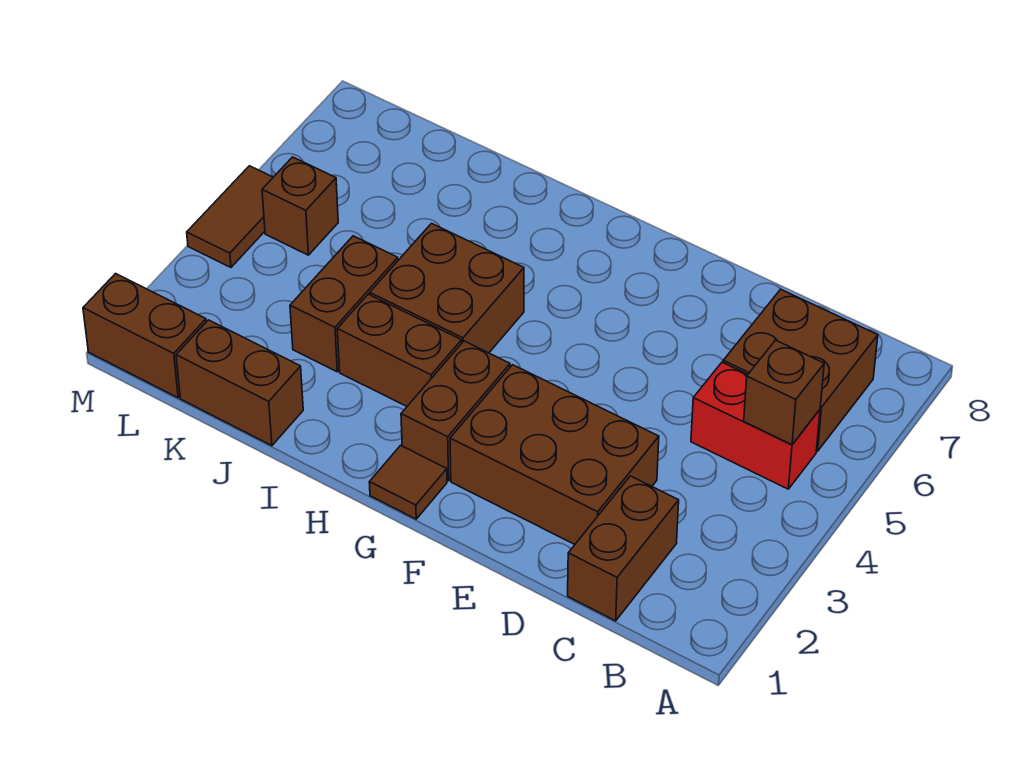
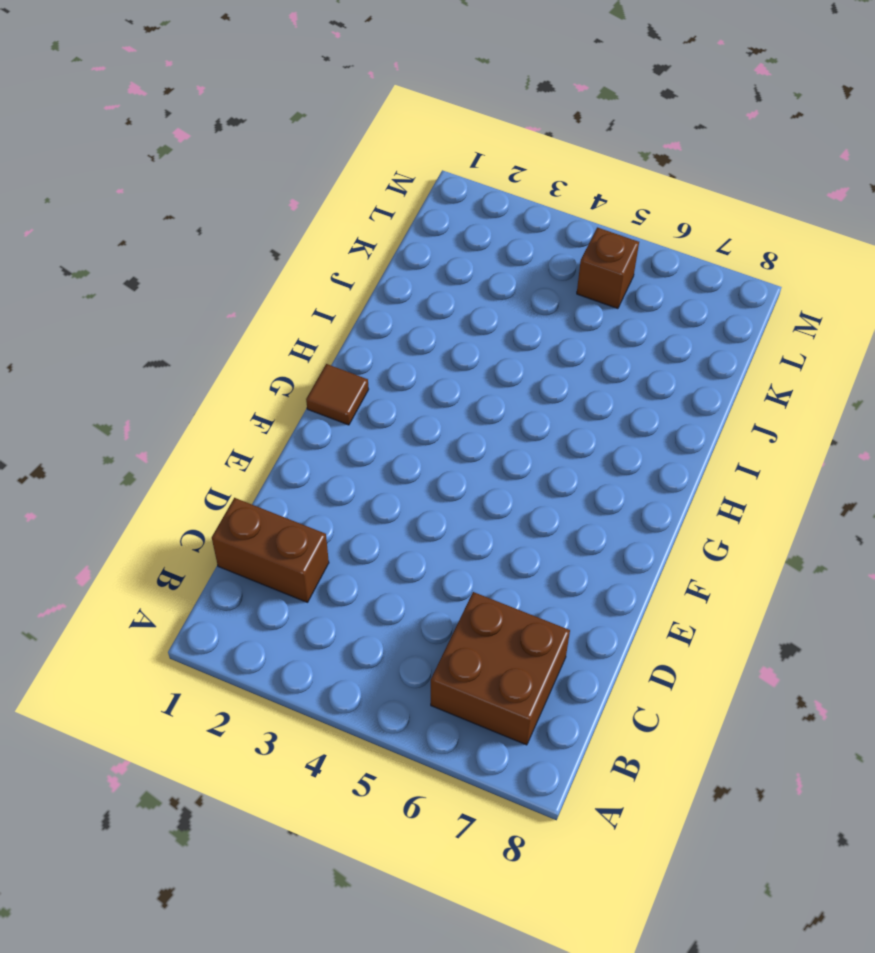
none -> red brick B5:C5 level 1
none -> brown brick D2:F3 level 1
none -> brown brick G2:G3 level 1

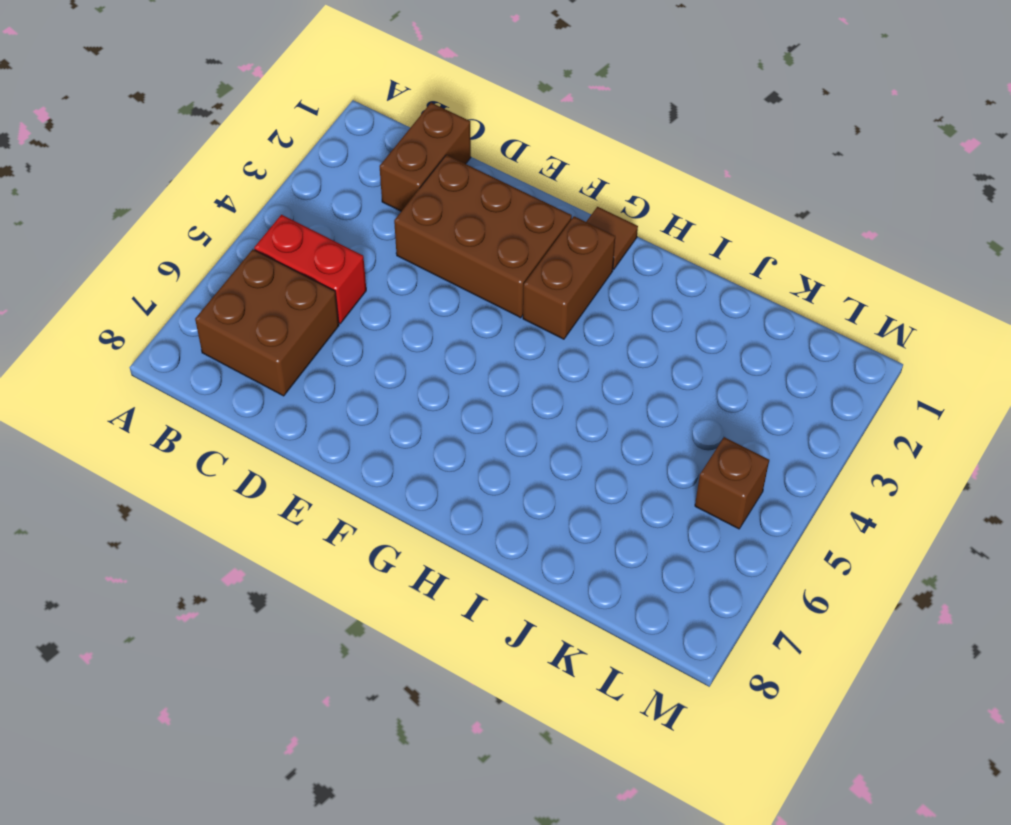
none -> brown brick H3:I3 level 1
none -> brown brick H4:I5 level 1
none -> brown brick J1:K1 level 1

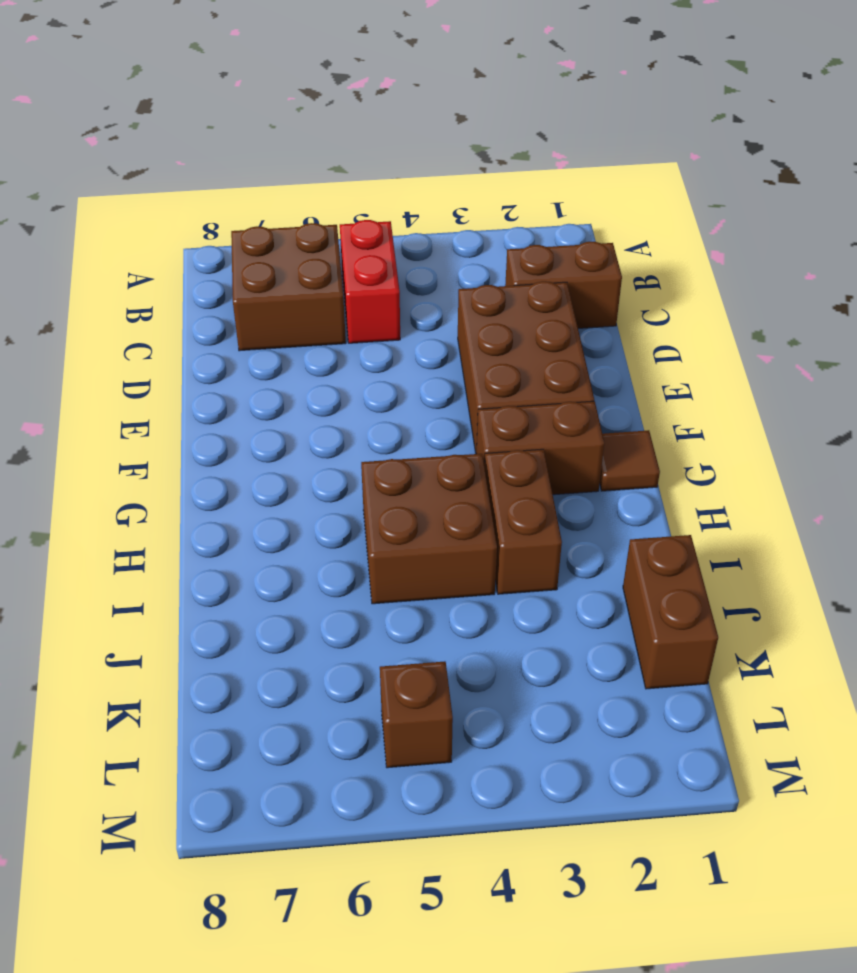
none -> brown brick J3:J4 level 1
none -> brown brick L1:M1 level 1
none -> brown tile M4:M5 level 1

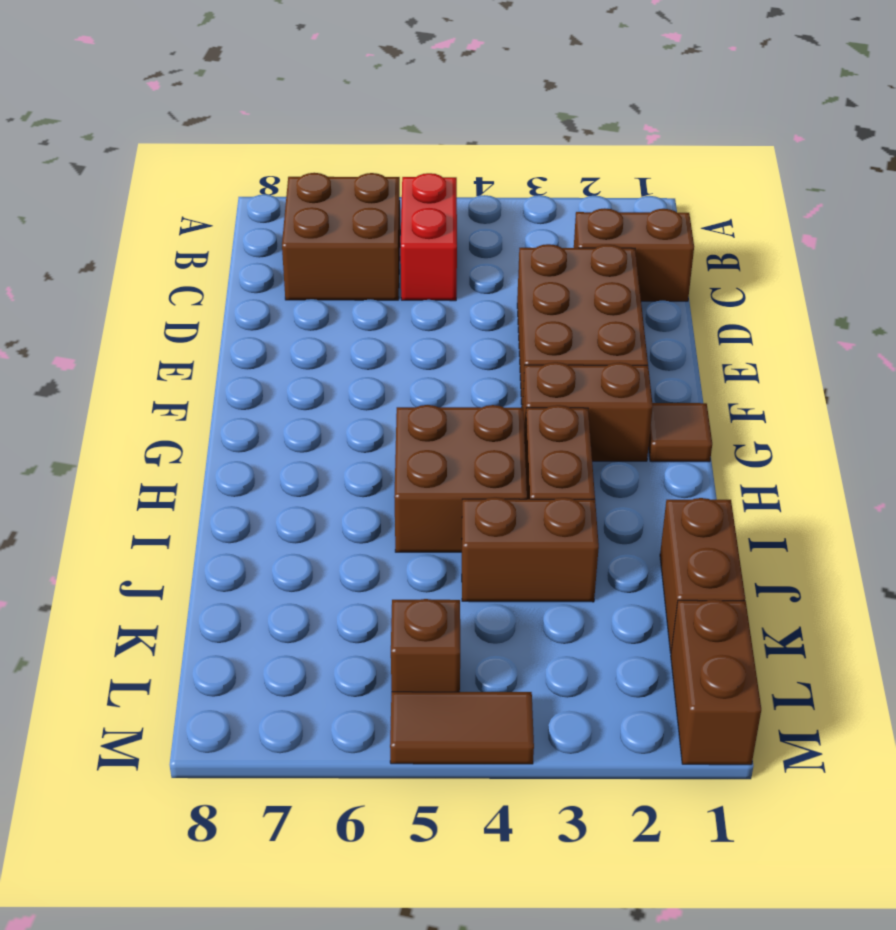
none -> brown brick B5 level 2

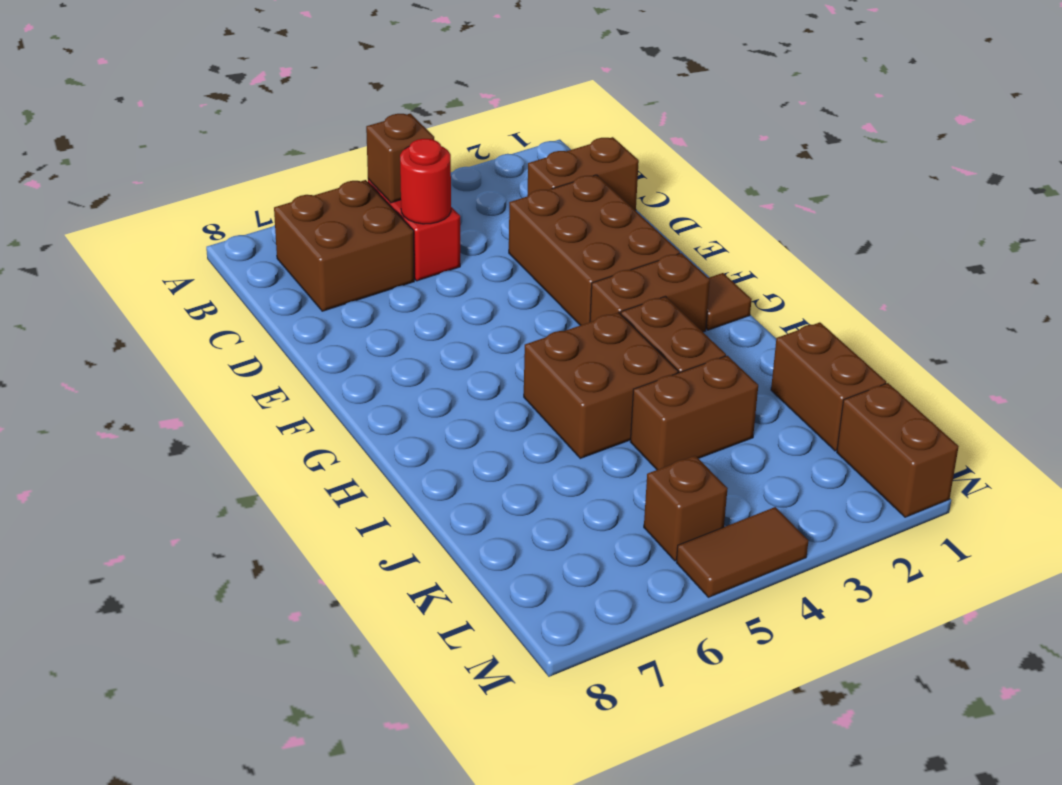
red round brick C5 level 2 -> none

